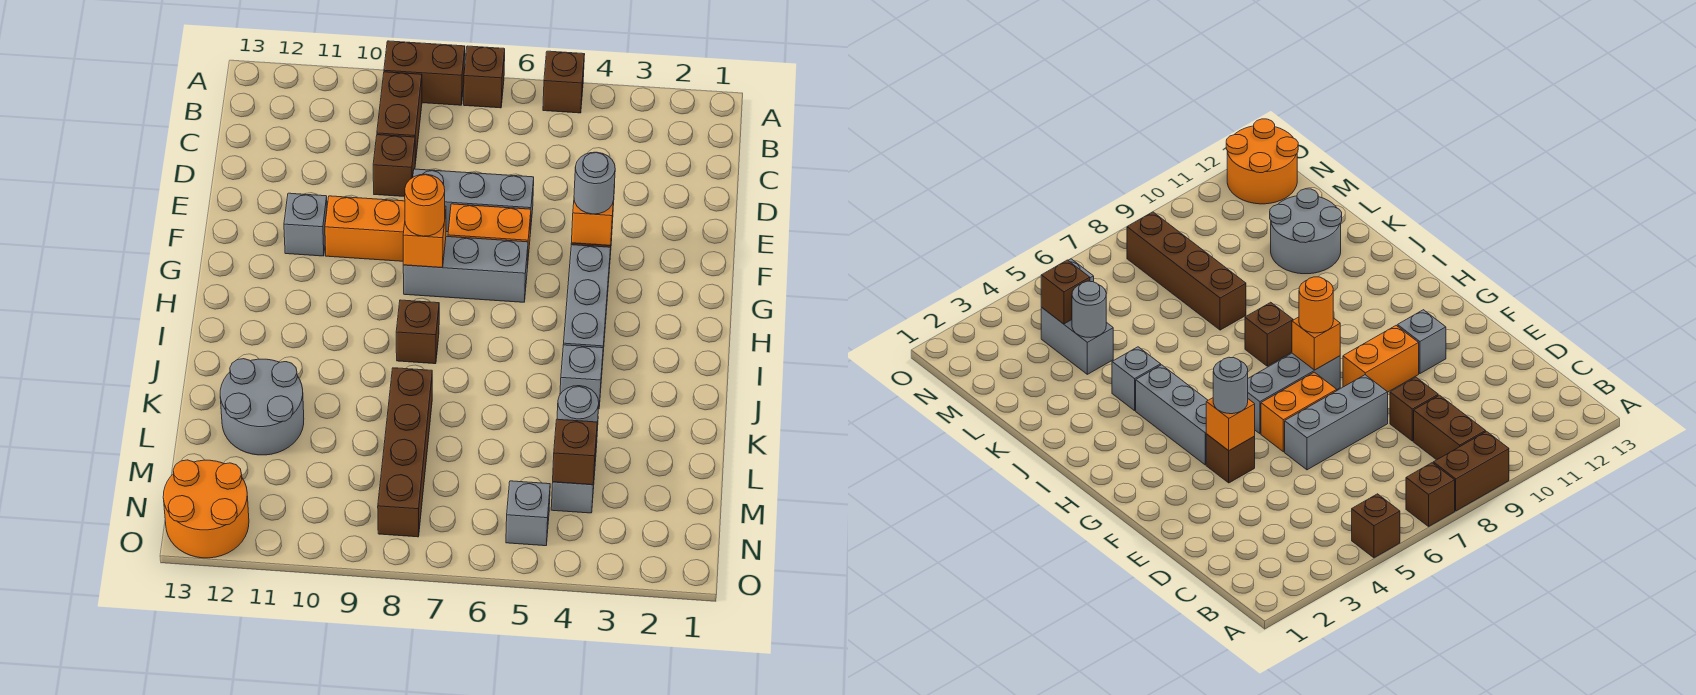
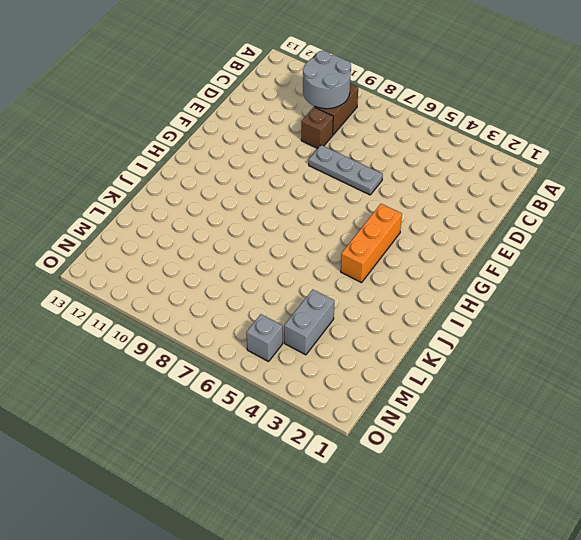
grey round brick B9:C10 level 2 -> grey round brick K11:L12 level 1
grey plate E6:E8 level 1 -> grey brick E6:E8 level 1
orange brick G4:I4 level 1 -> grey brick G4:I4 level 1
none -> brown brick A5 level 1
none -> brown brick A7 level 1
none -> brown brick A8:A9 level 1

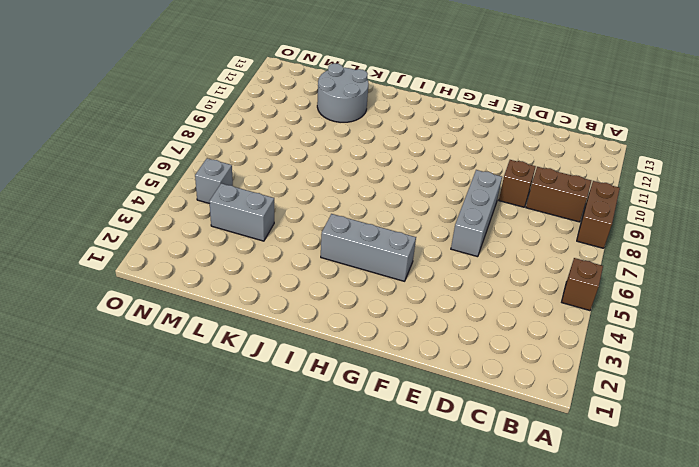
none -> brown brick A7 level 1
none -> brown brick F4 level 1
none -> orange brick F6:F7 level 1

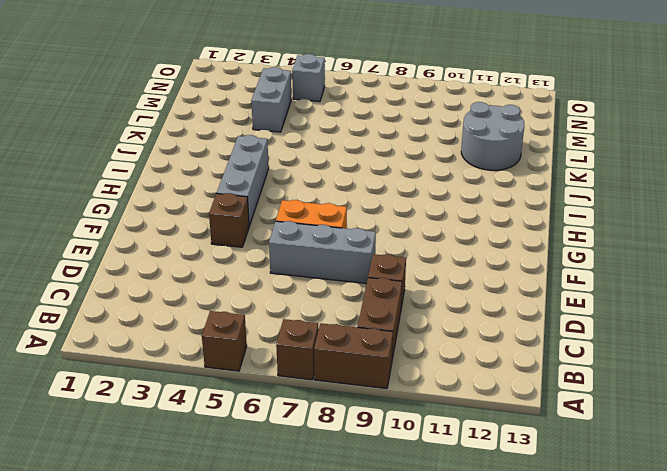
none -> orange brick F9:F10 level 1
none -> grey brick F11 level 1
none -> grey brick G6:G8 level 1

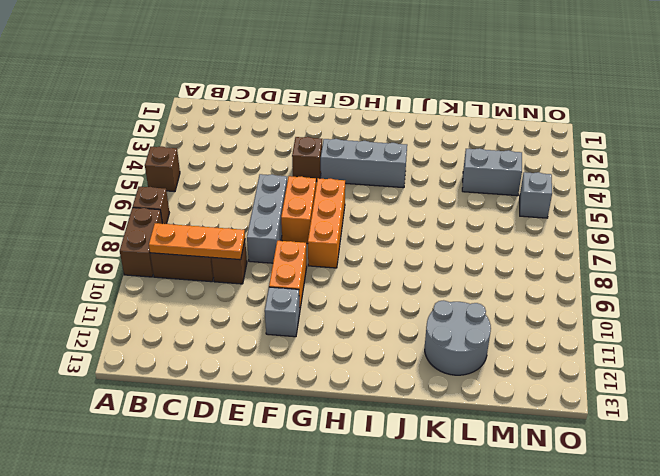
orange plate B9:D9 level 2 -> none
orange brick G6:G8 level 1 -> grey brick G6:G8 level 1
none -> brown brick I8 level 1
none -> grey brick J4 level 1
none -> brown brick K8:N8 level 1

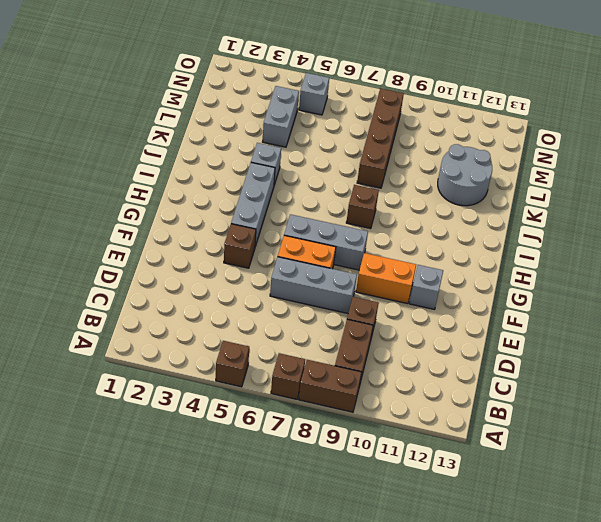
none -> orange round brick N12:O13 level 1
none -> orange brick F4 level 2
none -> orange brick G8 level 2

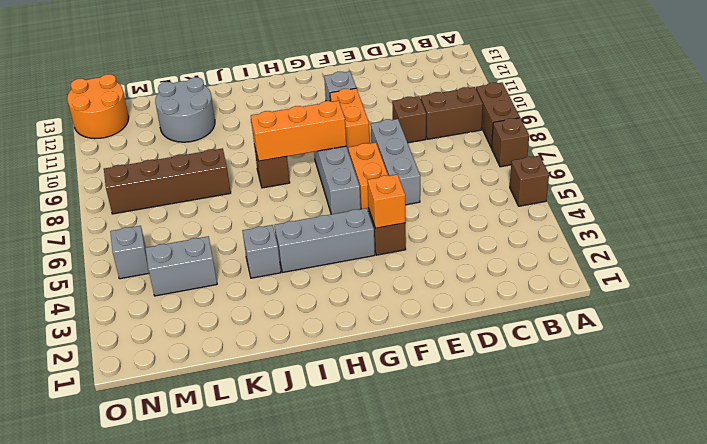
orange brick G8:I8 level 2 -> orange brick G8 level 2
none -> grey round brick L4 level 2
none -> brown brick M4 level 2
none -> grey round brick F4 level 3

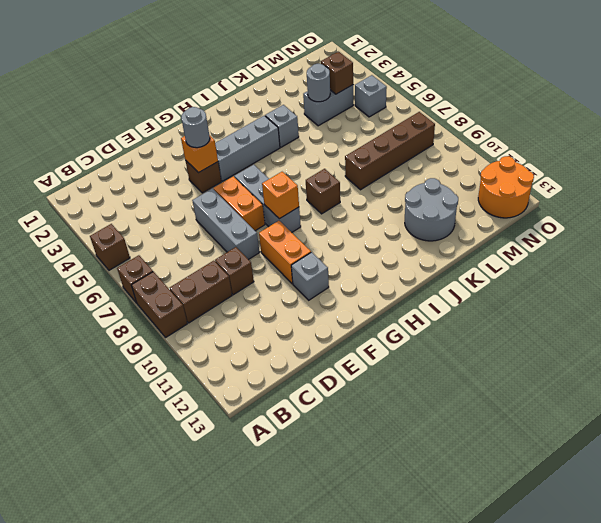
none -> orange round brick G8 level 3

